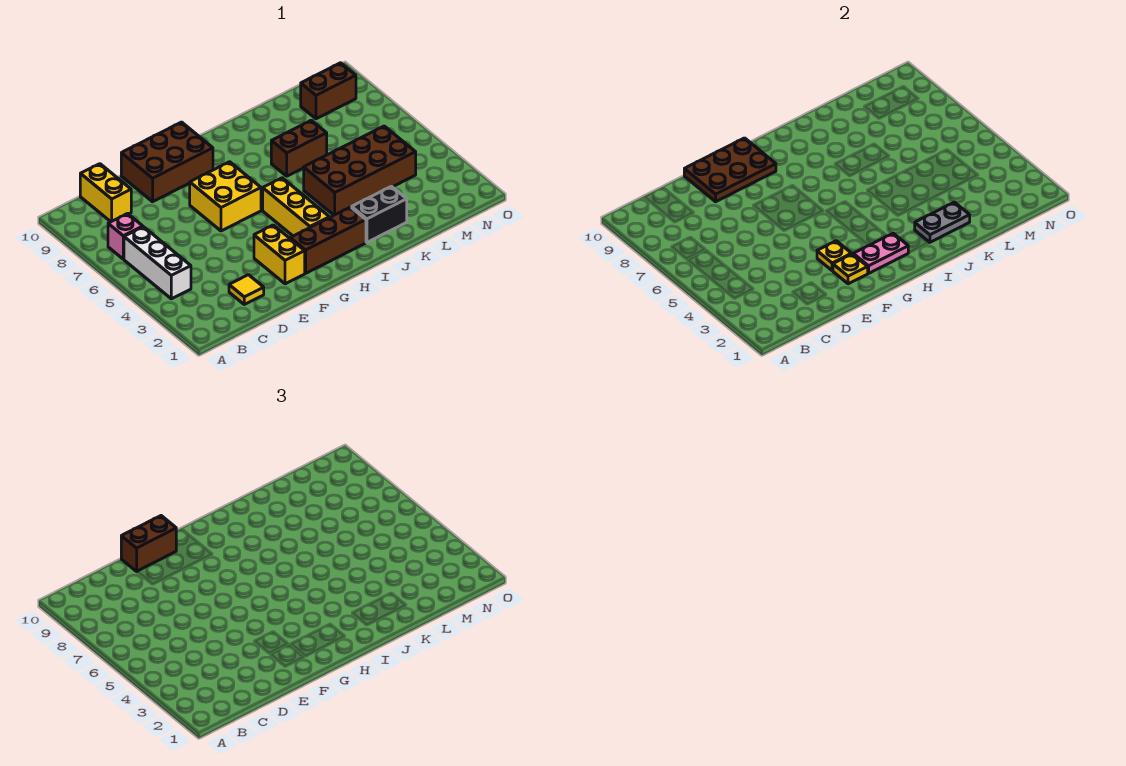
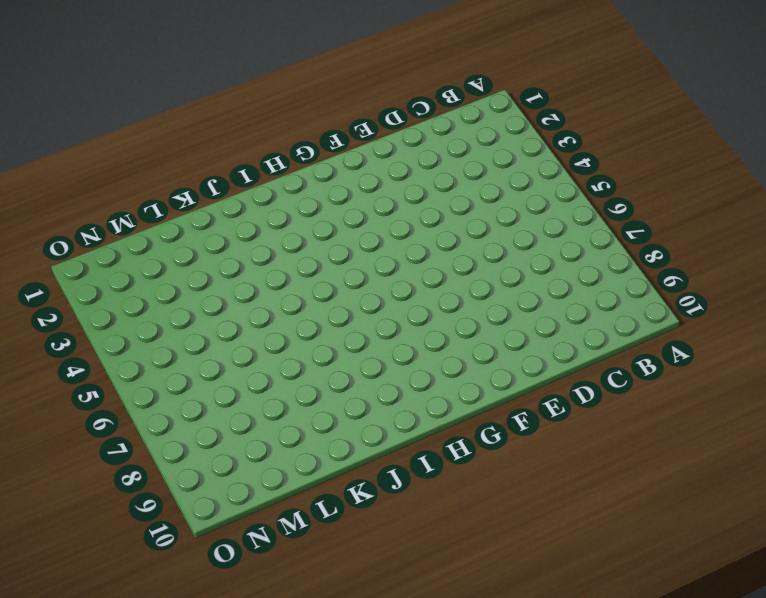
none -> white brick B4:B6 level 1
none -> pink brick B7 level 1
none -> yellow brick C9:C10 level 1

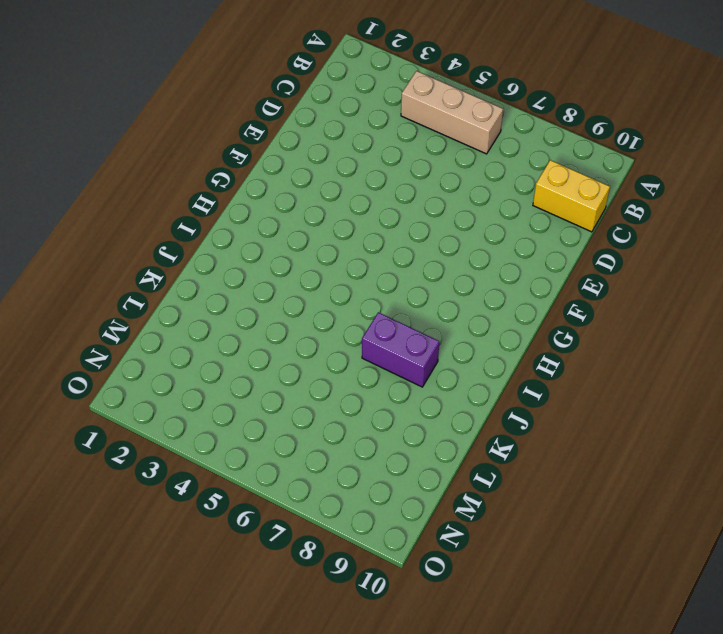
tan brick B4:B6 level 1 -> white brick B4:B6 level 1
purple brick J7:J8 level 1 -> brown brick J7:K7 level 1
none -> pink brick B7 level 1
none -> yellow tile D2 level 1
none -> brown brick E9:G10 level 1

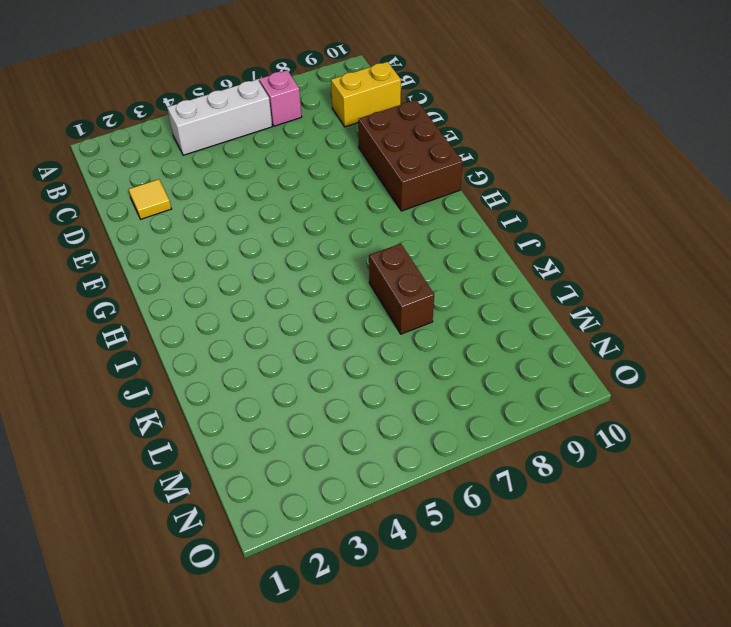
none -> yellow brick F2:F3 level 1
none -> yellow brick F6:G7 level 1
none -> brown brick G2:I2 level 1

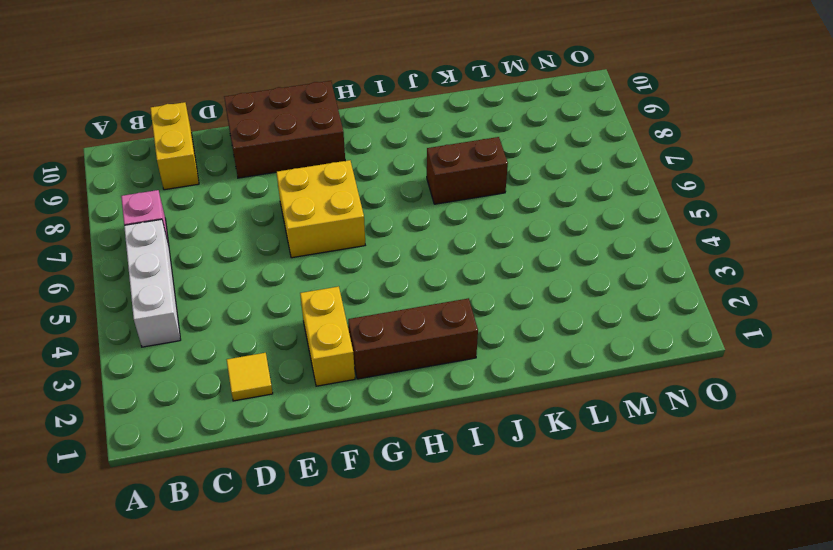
none -> yellow brick H3:H5 level 1
none -> black brick J2:K2 level 1
none -> brown brick J4:M5 level 1

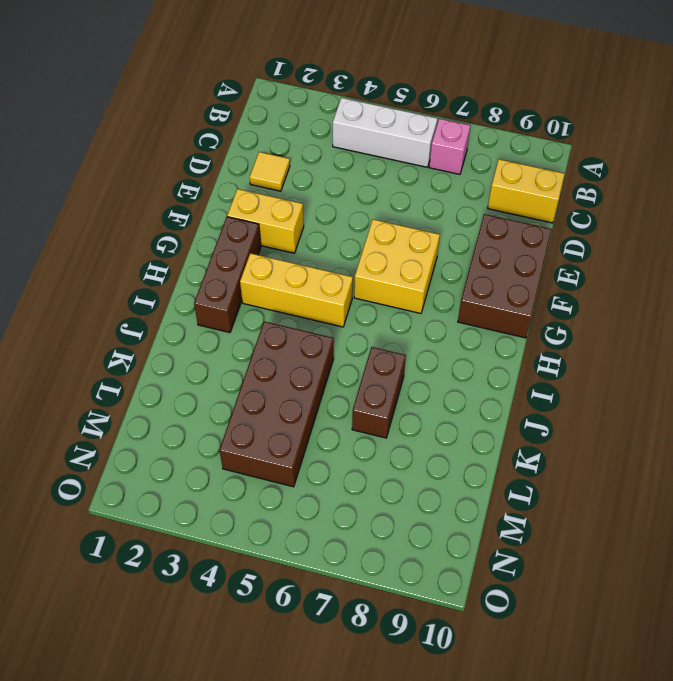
none -> black brick J2:K2 level 1
none -> brown brick M9:N9 level 1
none -> brown plate E9:G10 level 2

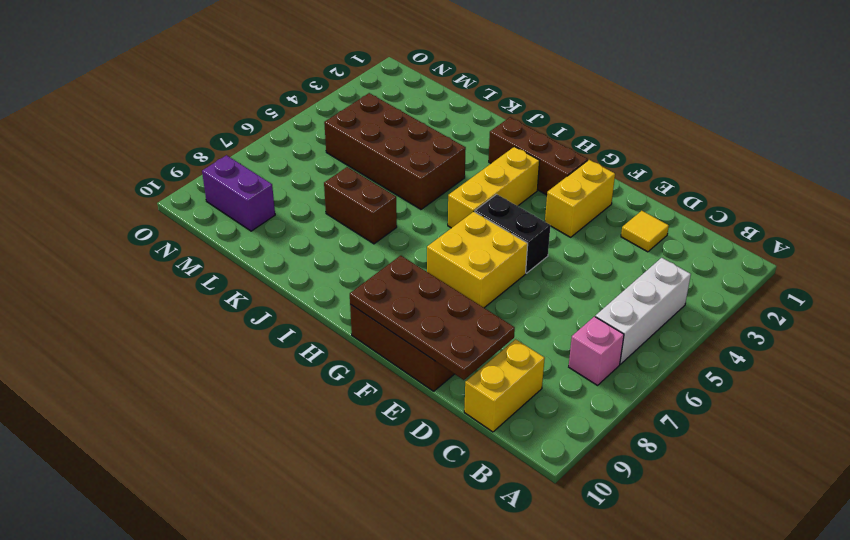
brown plate D9:G10 level 2 -> brown plate E9:G10 level 2
black brick F5:G5 level 1 -> black brick J2:K2 level 1
purple brick M9:N9 level 1 -> brown brick M9:N9 level 1
none -> yellow plate F2 level 2
none -> yellow plate F3 level 2
none -> pink plate G2:H2 level 2

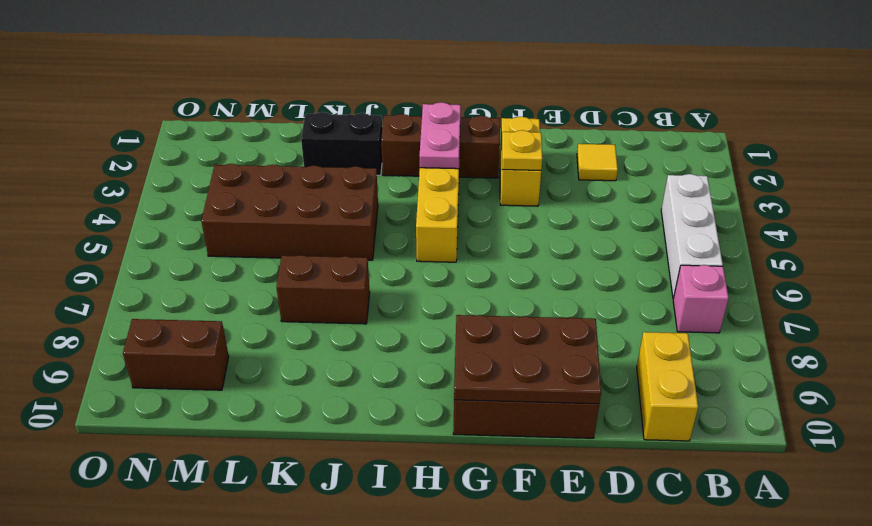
pink plate H2:H3 level 2 -> pink plate G2:H2 level 2
none -> yellow brick F6:G7 level 1
none -> yellow plate F2 level 2
none -> grey plate J2:K2 level 2

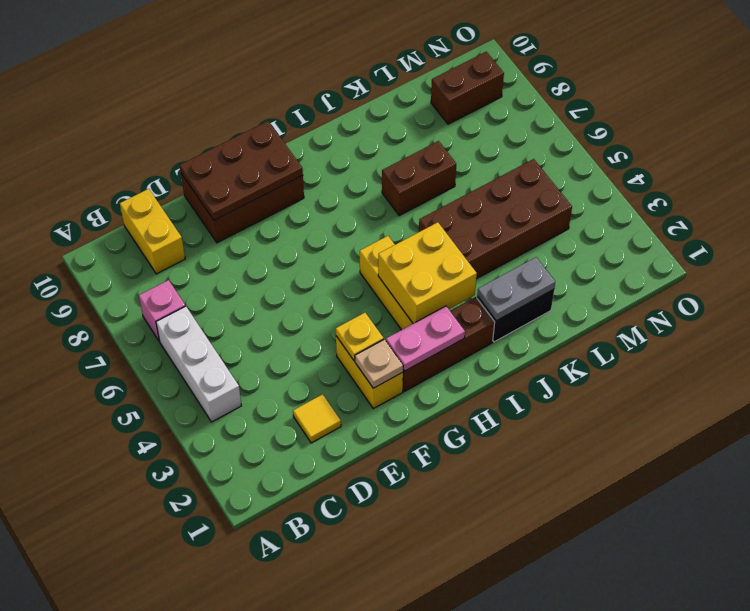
tan plate F2 level 2 -> yellow plate F2 level 2
yellow brick H3:I4 level 2 -> yellow brick F6:G7 level 1
none -> brown brick E10:F10 level 3

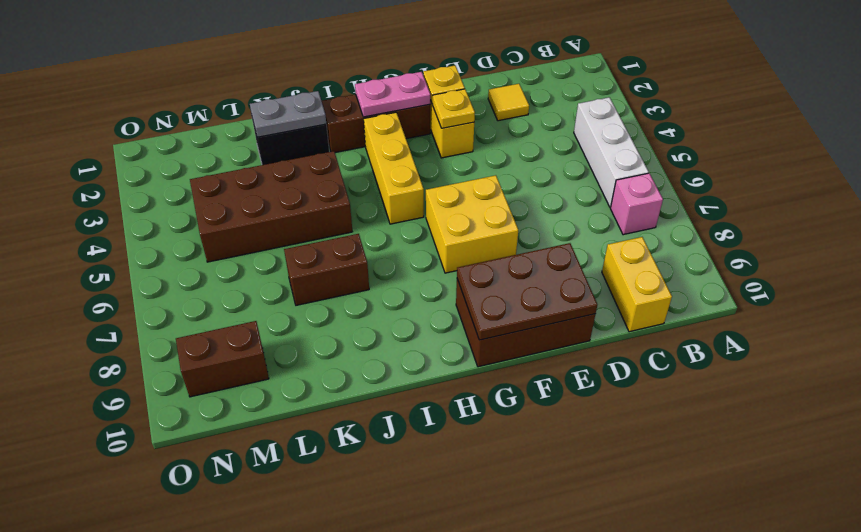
none -> brown brick E10:F10 level 3

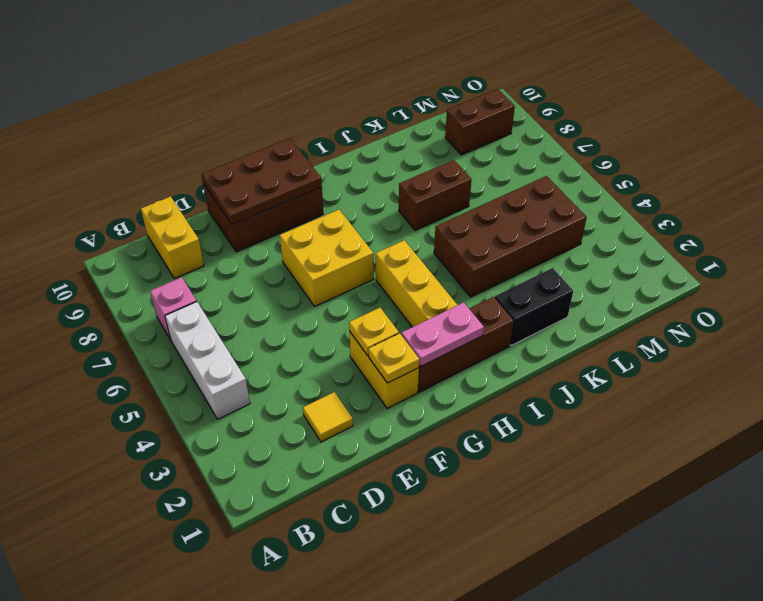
none -> grey plate J2:K2 level 2
none -> brown brick E10:F10 level 3

